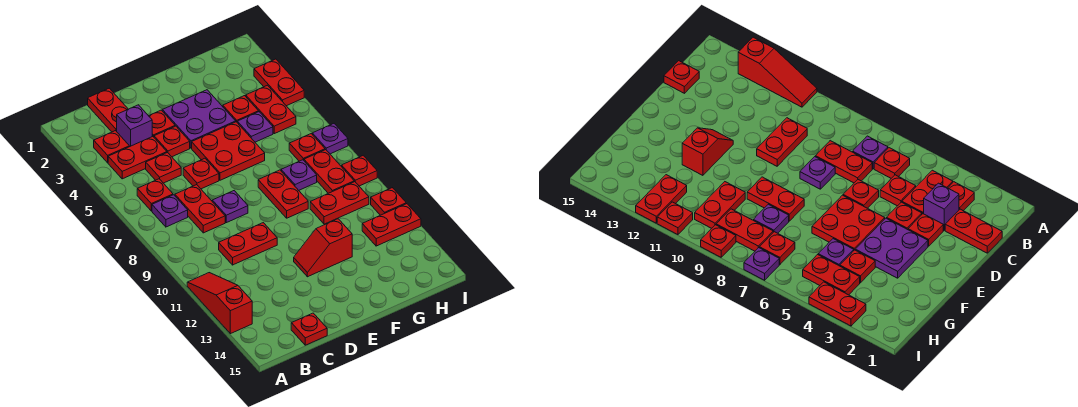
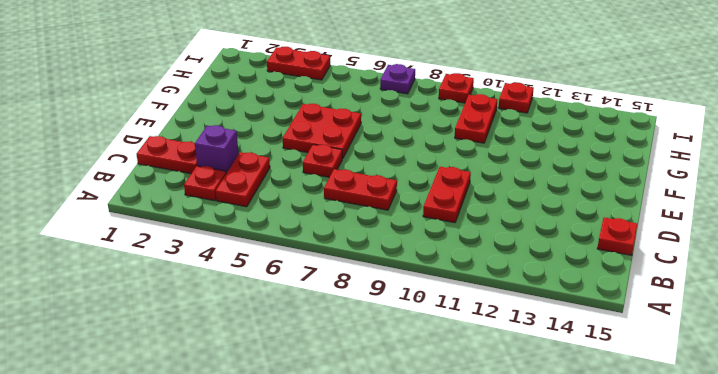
none -> red slope A11:A13 level 1 top 13
none -> red plate B6 level 1
none -> purple plate B7 level 1
none -> red plate C5 level 1

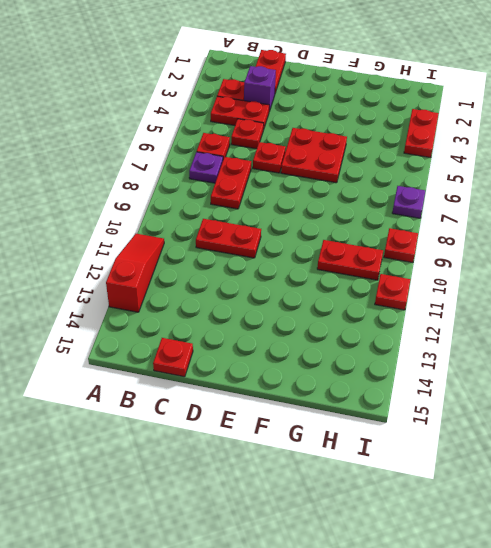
none -> red plate D3 level 1
none -> red plate D4 level 1
none -> purple plate D8 level 1
none -> purple plate E3:F4 level 1

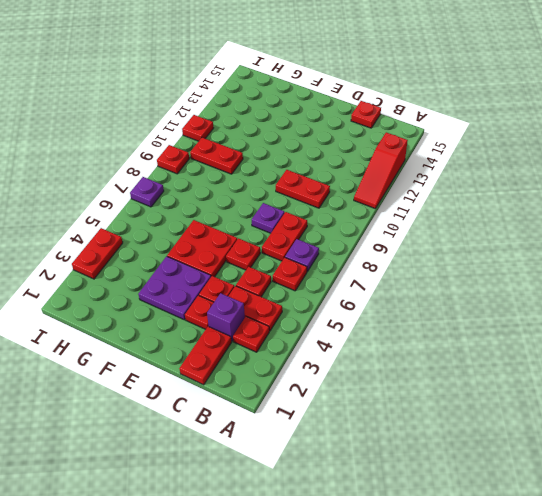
none -> red slope E12:F12 level 1 top F
none -> red plate F8:F9 level 1
none -> red plate G4 level 1
none -> purple plate G5 level 1

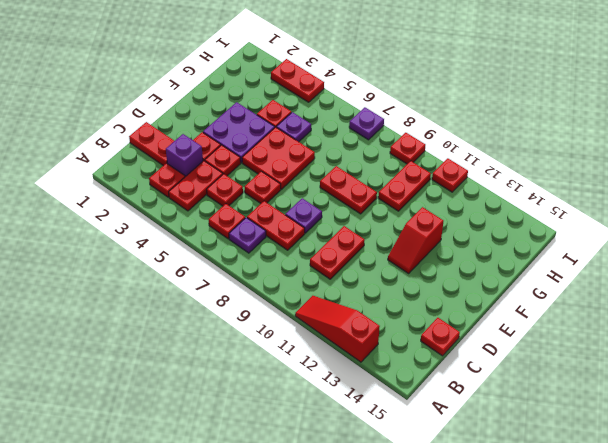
none -> purple plate G8 level 1
none -> red plate H4:H5 level 1
none -> red plate H7 level 1
none -> red plate H8:H9 level 1

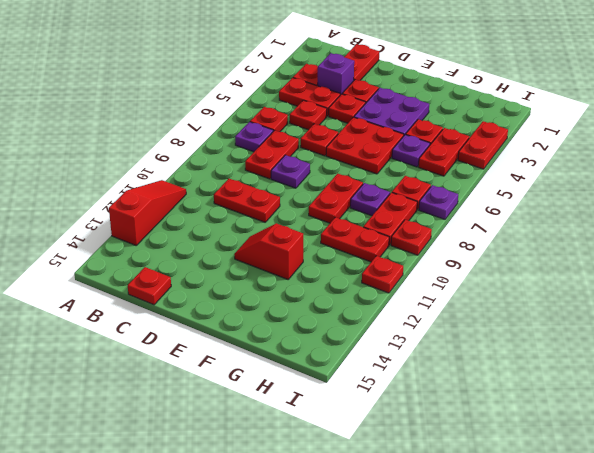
none -> red plate H12:I12 level 1

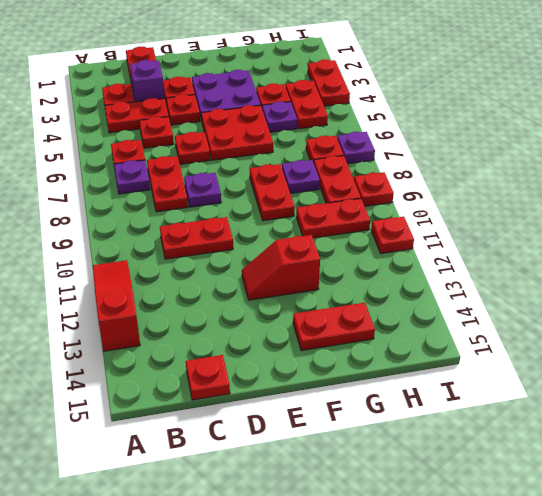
red plate F14:G14 level 1 -> red plate H12:I12 level 1

